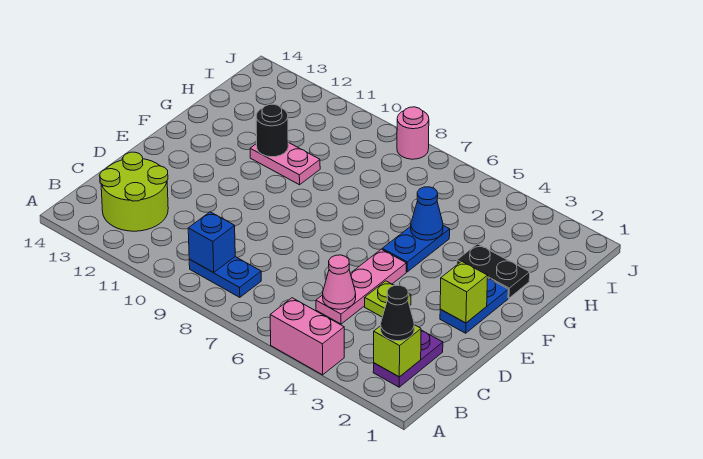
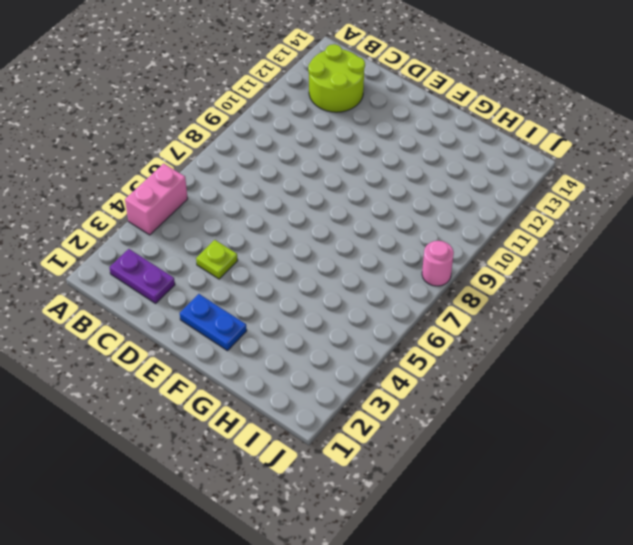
none -> blue plate B8:B9 level 1
none -> pink plate C5:E5 level 1
none -> blue plate F5:G5 level 1

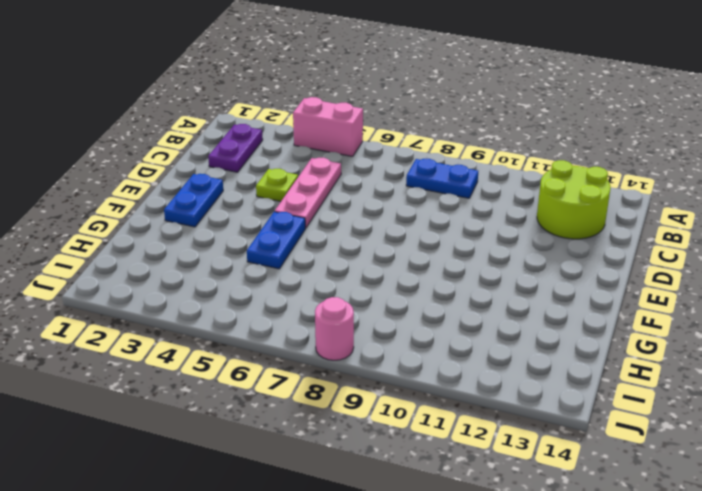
none -> black plate G2:G3 level 1
none -> pink plate G10:G11 level 1
none -> lime brick B2 level 2

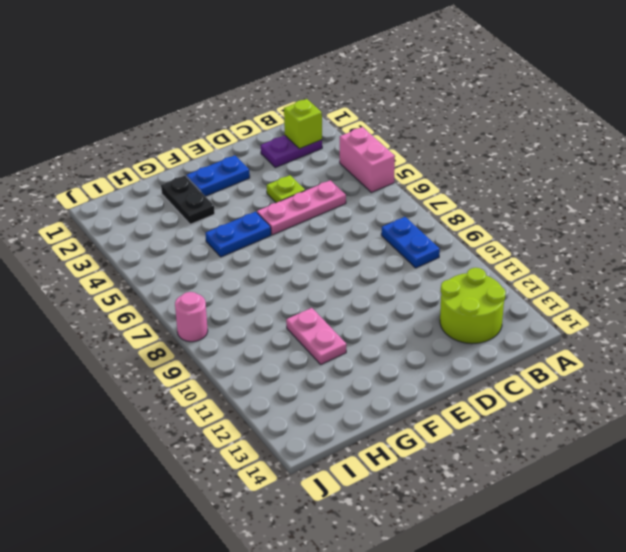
none -> blue brick B9 level 2
none -> pink cone C5 level 2
none -> lime brick E2 level 2

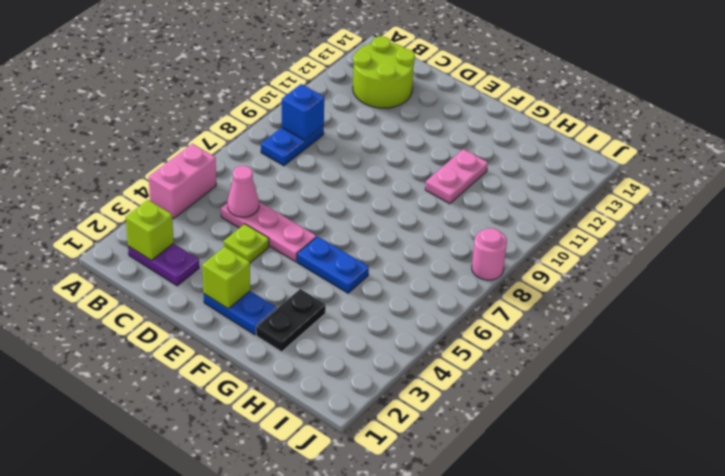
none -> blue cone G5 level 2
none -> black round brick G11 level 2
none -> black cone B2 level 3

